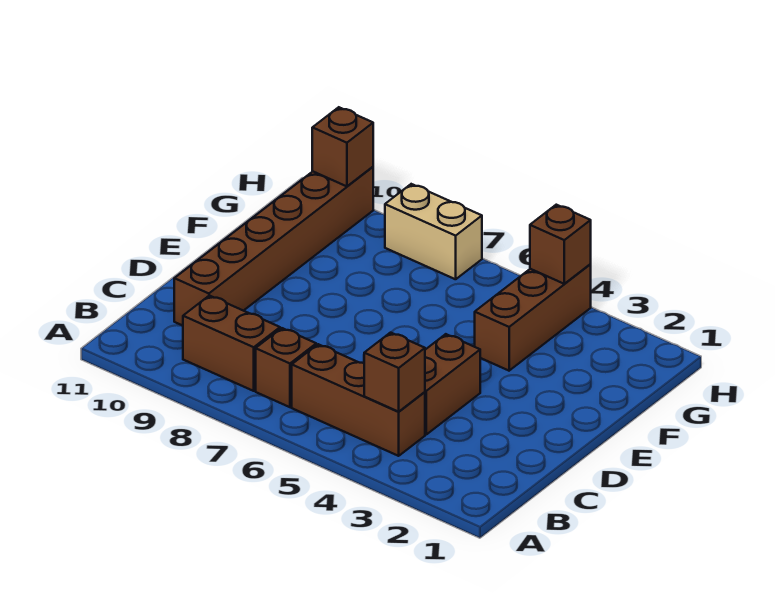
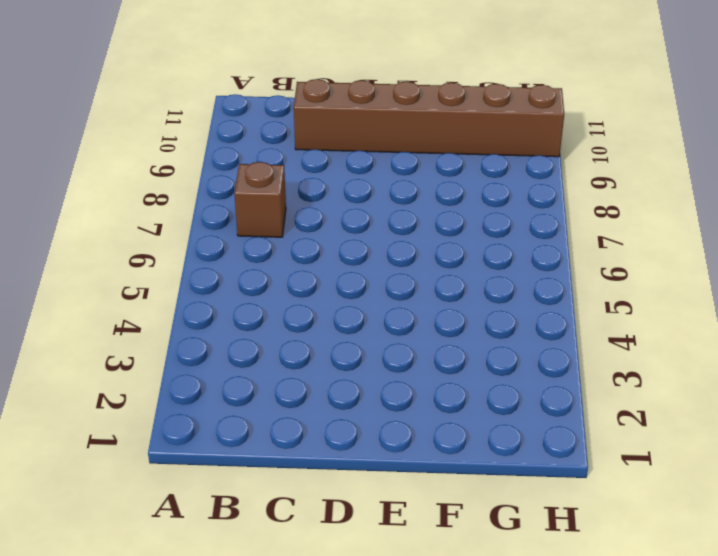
none -> brown brick B4:B6 level 1
none -> brown brick B8:B9 level 1

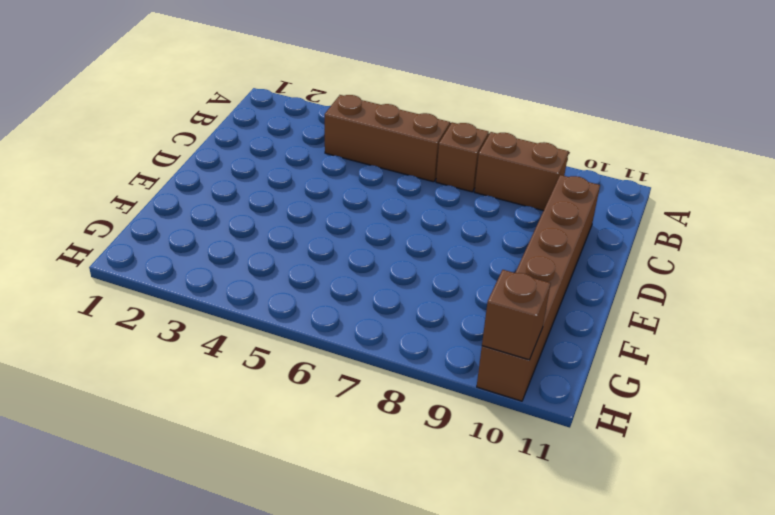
none -> brown brick C4:D4 level 1
none -> brown brick F4:H4 level 1

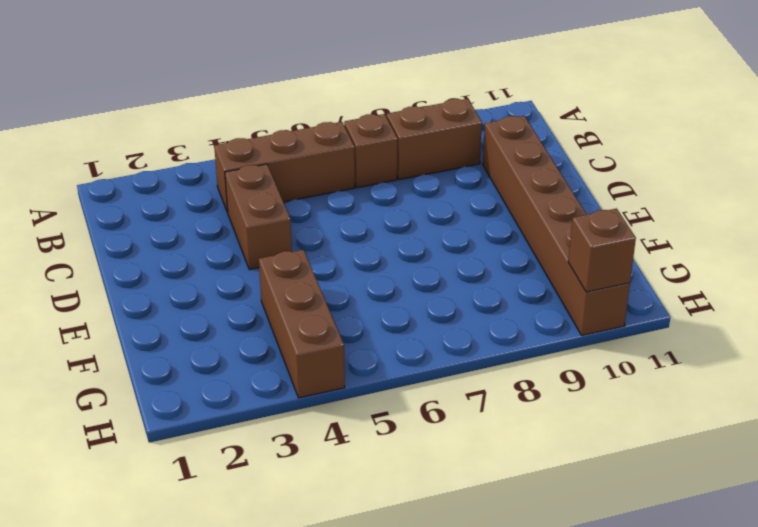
none -> tan brick H7:H8 level 1
none -> brown brick B4 level 2

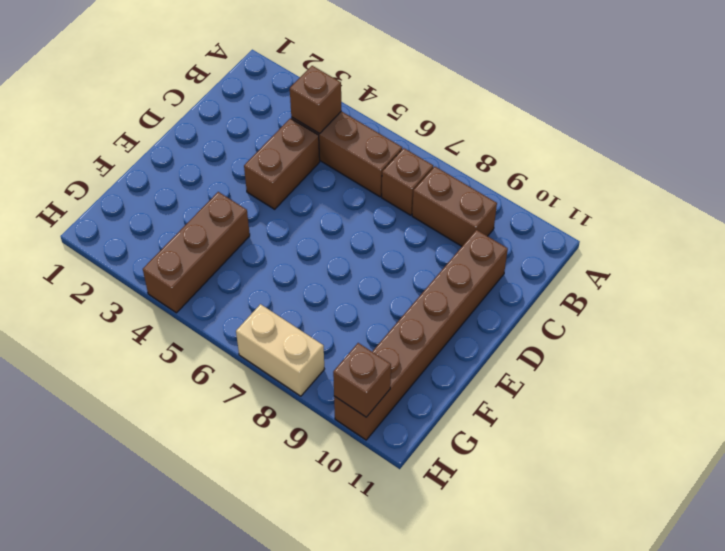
none -> brown brick H4 level 2

